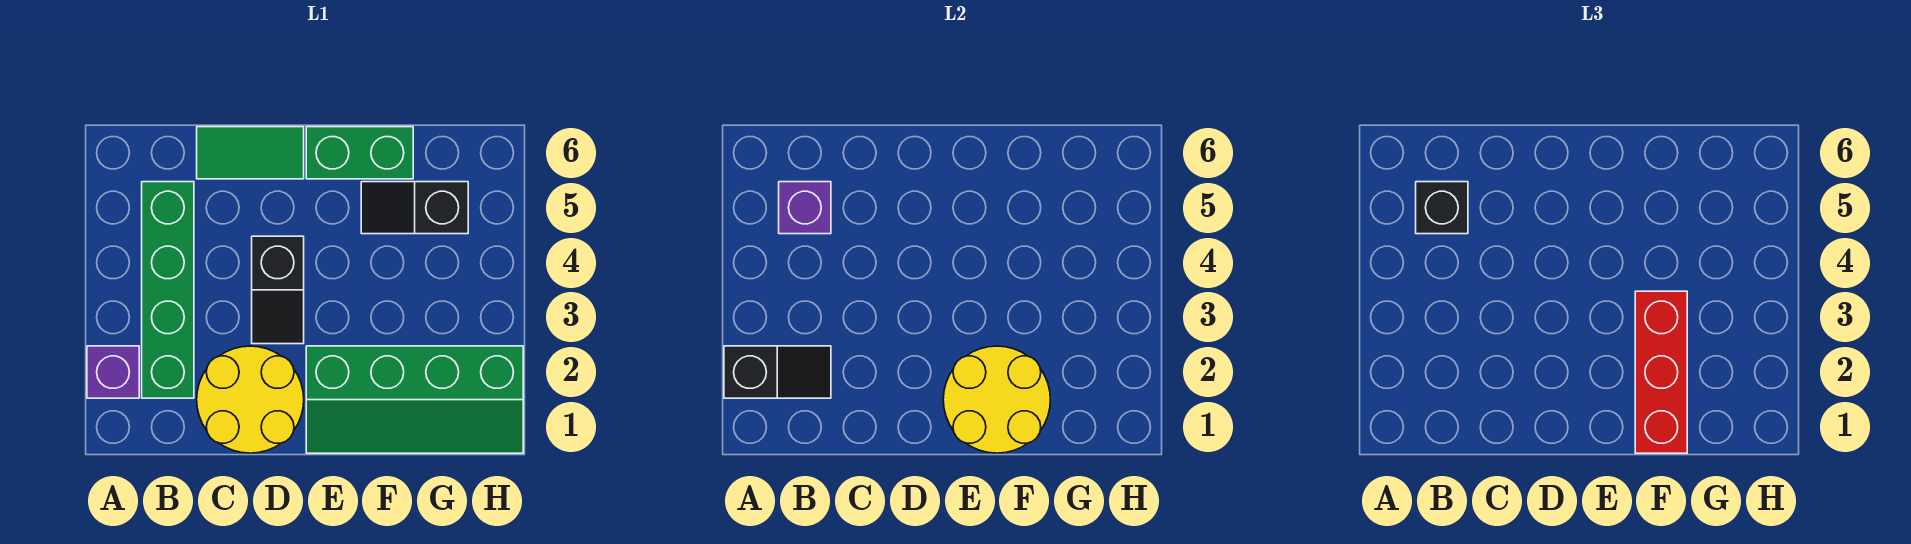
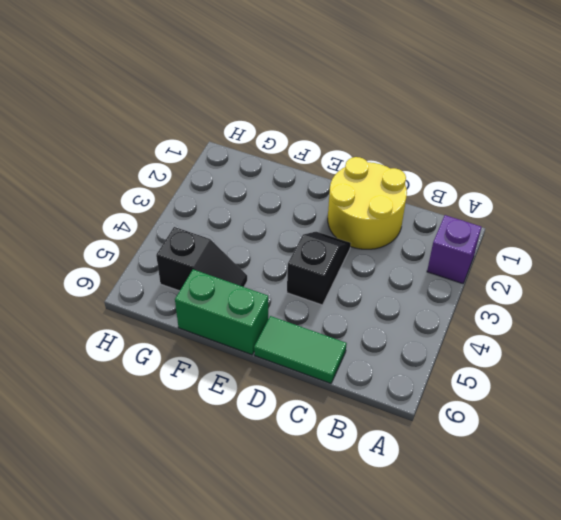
none -> green brick B2:B5 level 1
none -> green slope E1:H2 level 1 top 2
none -> black slope A2:B2 level 2 top A

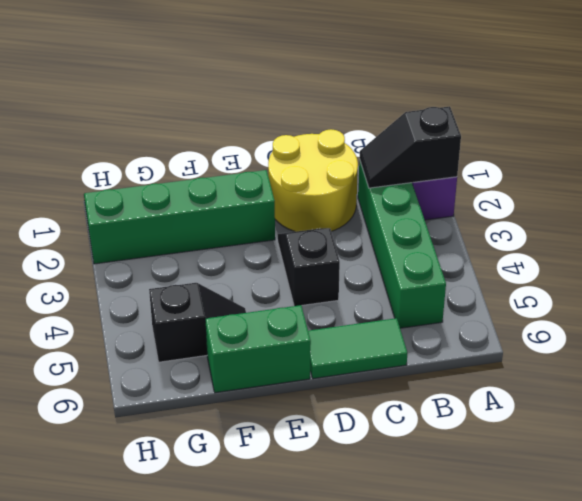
none -> purple brick B5 level 2
none -> yellow round brick E1:F2 level 2
none -> black brick B5 level 3

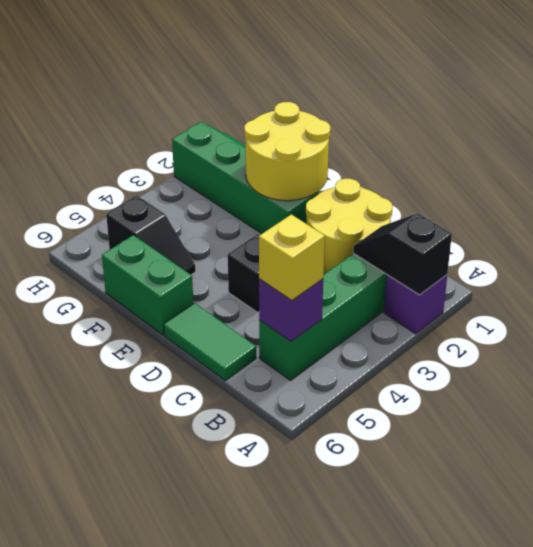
yellow brick B5 level 3 -> black brick B5 level 3
none -> red brick F1:F3 level 3

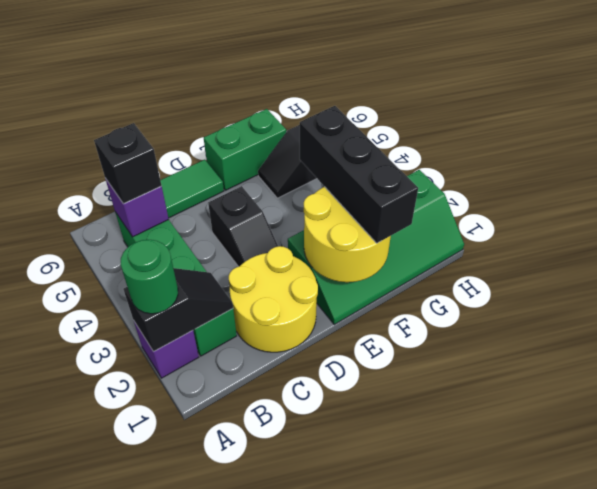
green round brick A2 level 3 -> none
black brick F1:F3 level 3 -> red brick F1:F3 level 3

